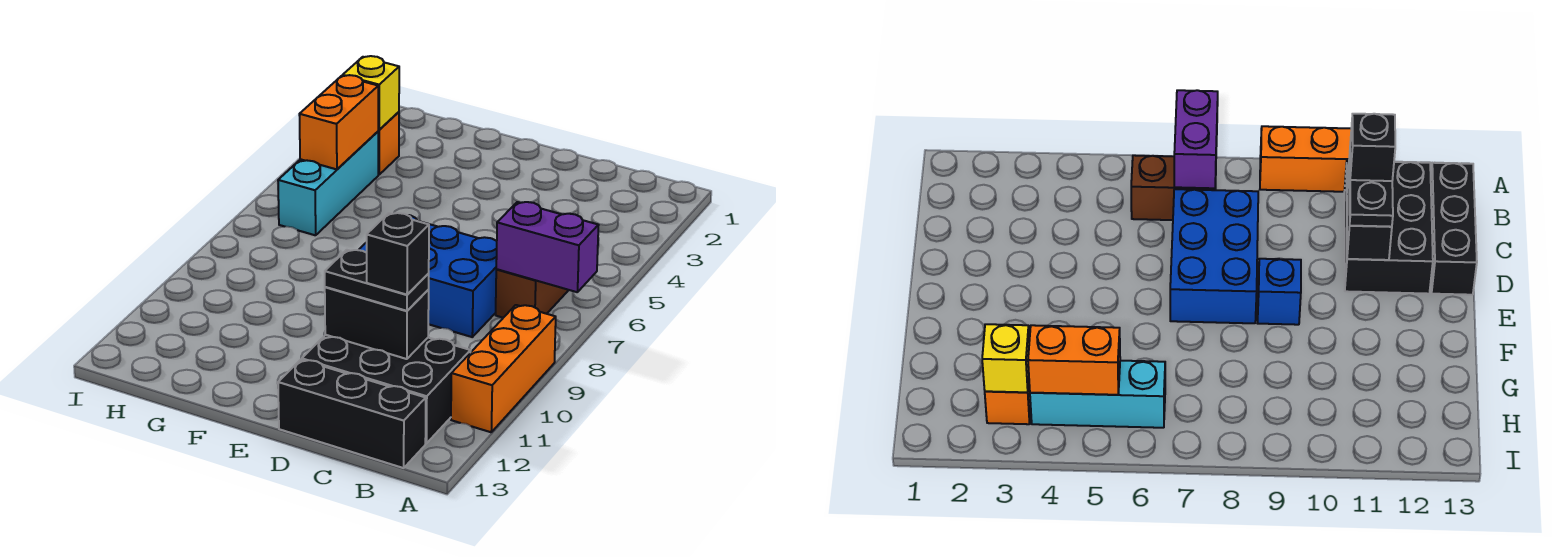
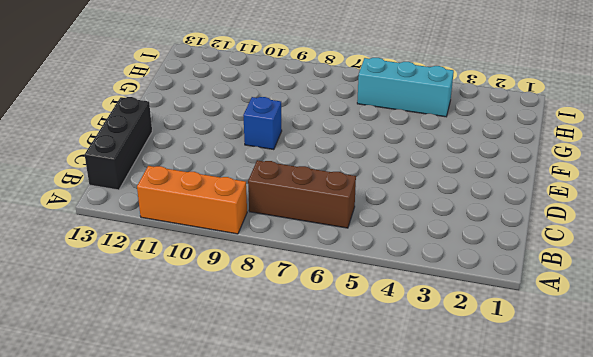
brown brick B6:B8 level 1 -> brown brick B6:B7 level 1
none -> black brick B11:D12 level 1
none -> blue brick C7:E8 level 1
none -> orange brick H3 level 1

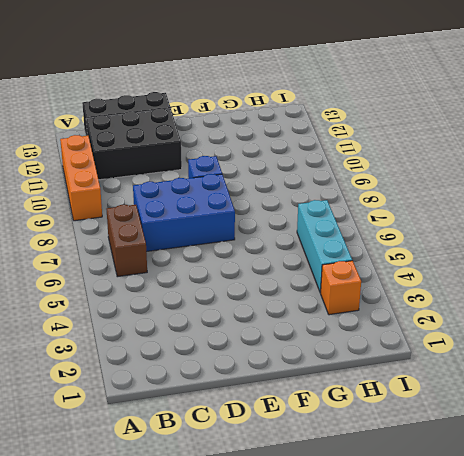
none -> purple brick A7:B7 level 2
none -> black brick C11:D11 level 2
none -> yellow brick H3 level 2

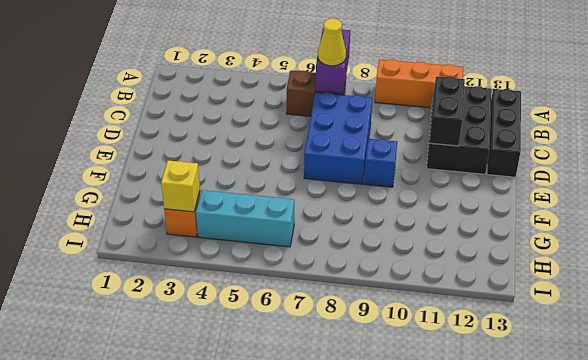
yellow cone B7 level 3 -> none
none -> orange brick H4:H5 level 2
none -> black plate C11:D11 level 3
none -> black brick C11 level 4

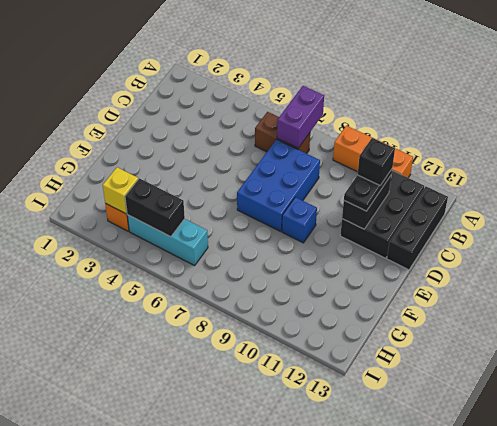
black brick H4:H5 level 2 -> orange brick H4:H5 level 2

